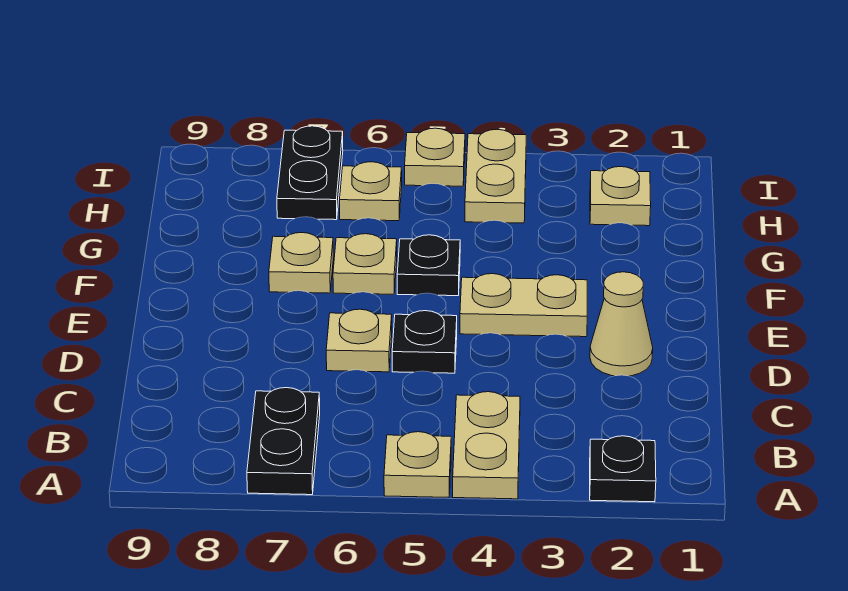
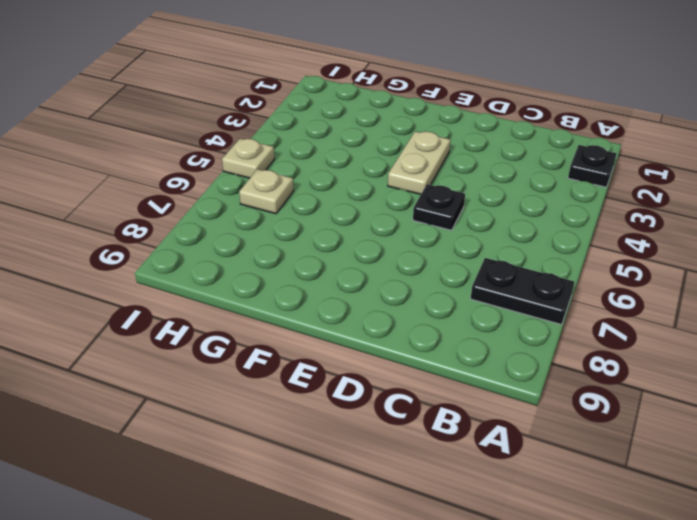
none -> tan plate A4:B4 level 1
none -> tan plate A5 level 1
none -> tan cone D2 level 1

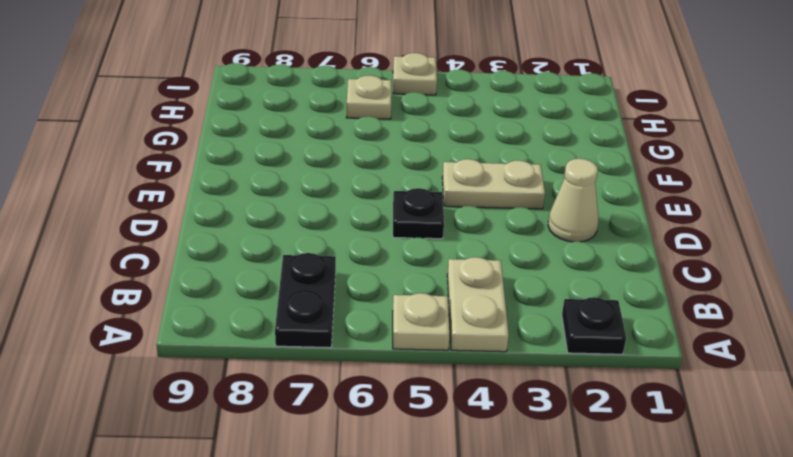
none -> tan plate D6 level 1
none -> black plate F5 level 1
none -> tan plate F6 level 1

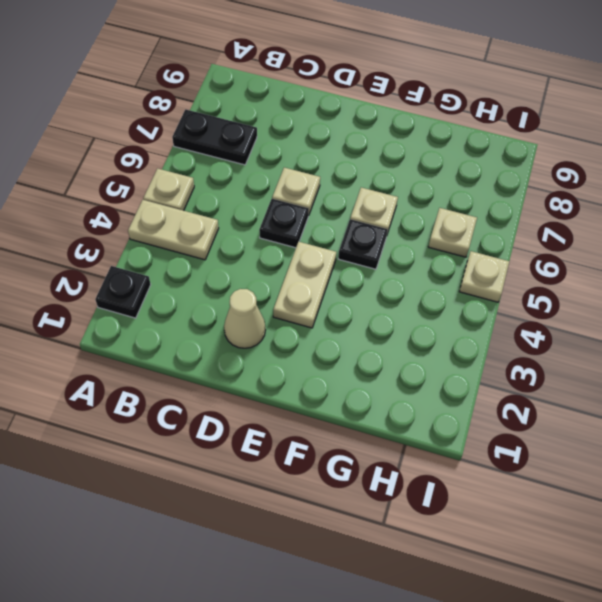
none -> tan plate F7 level 1
none -> tan plate H2 level 1
none -> tan plate H4:I4 level 1

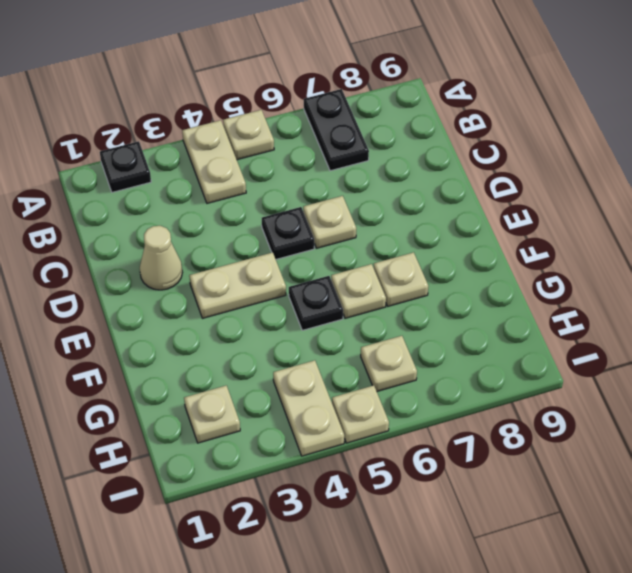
none -> black plate H7:I7 level 1

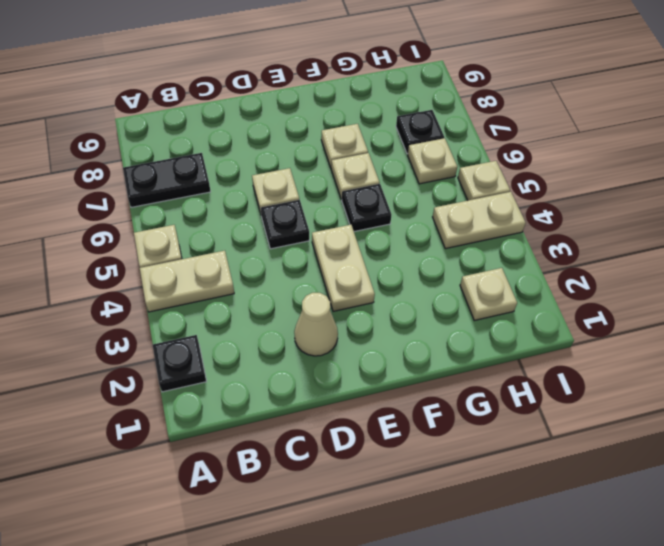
black plate H7 level 1 -> black plate H7:I7 level 1

